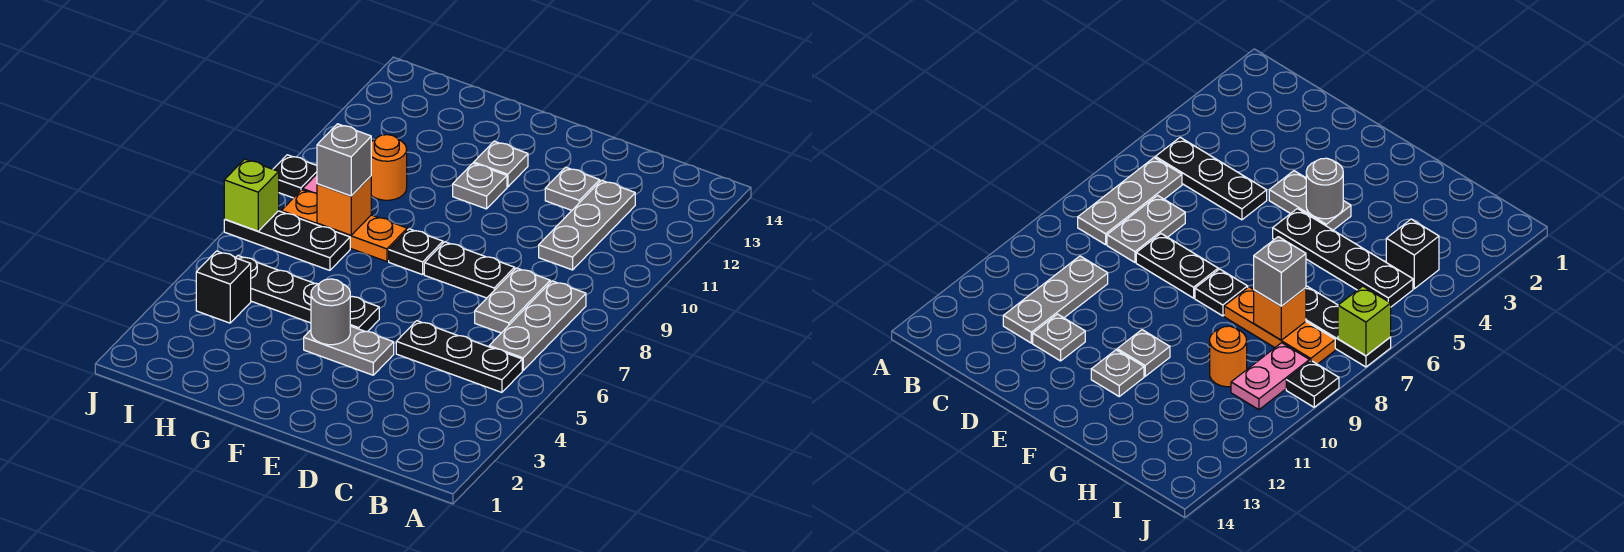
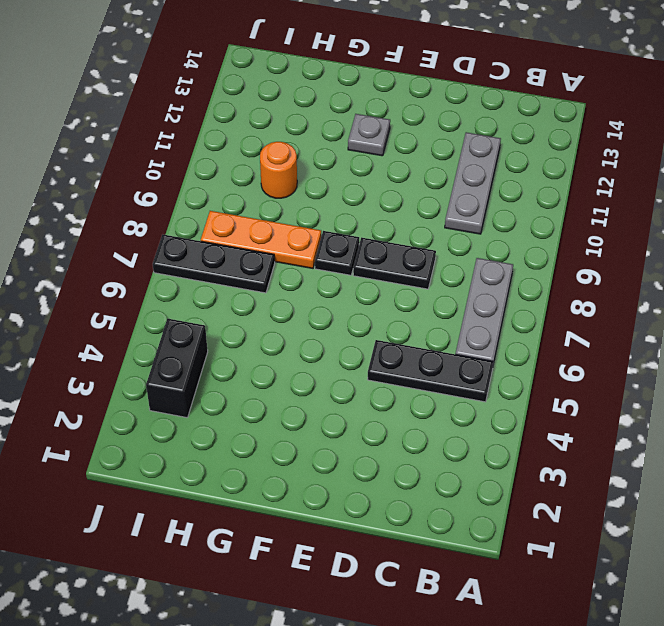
black brick I3:I4 level 1 -> black brick I4 level 1
none -> grey plate C7:C8 level 1
none -> grey plate D12 level 1
none -> grey plate E4:F4 level 1

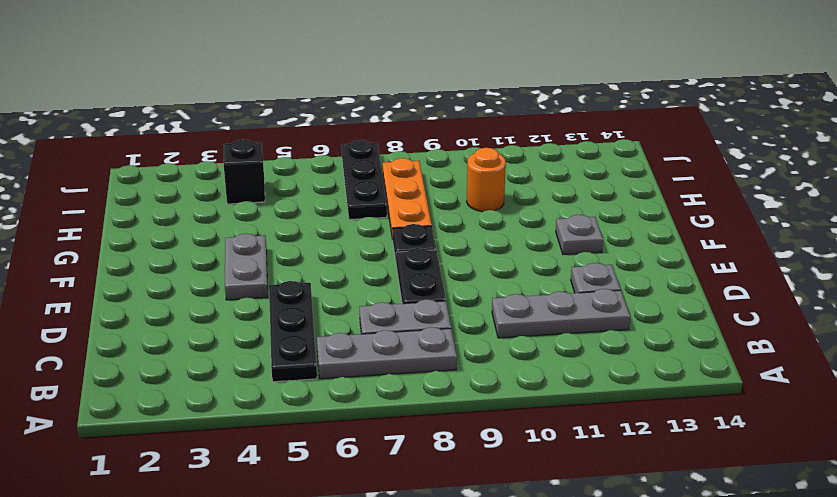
none -> black plate F5:I5 level 1
none -> grey plate F11 level 1
none -> pink plate I9:I10 level 1

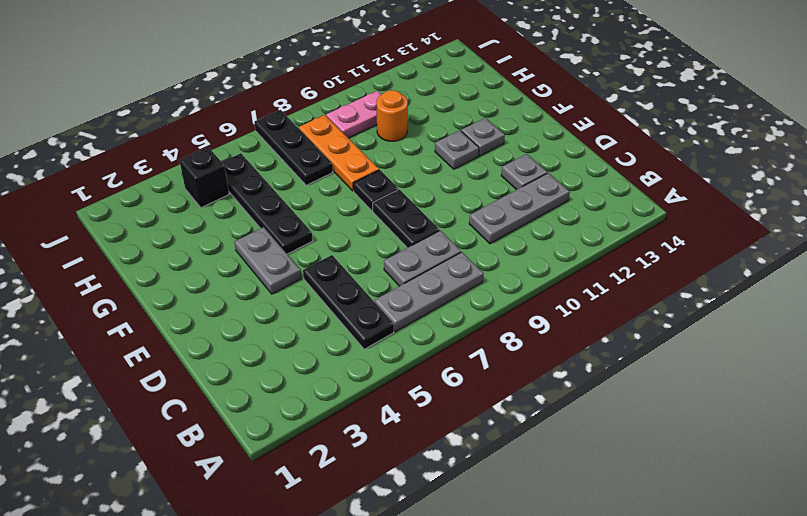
none -> black plate J9 level 1
none -> grey round brick F4 level 2
none -> orange brick H8 level 2

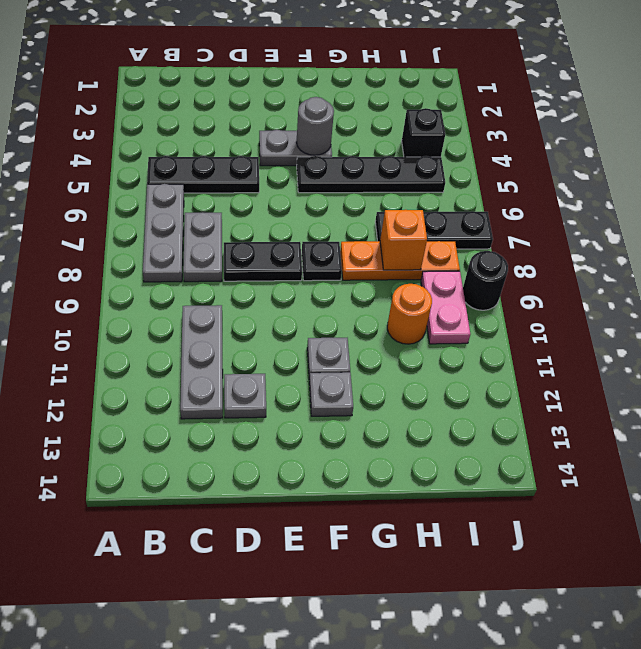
black round brick J9 level 1 -> black plate J9 level 1
none -> lime brick J7 level 2
none -> grey brick H8 level 3

